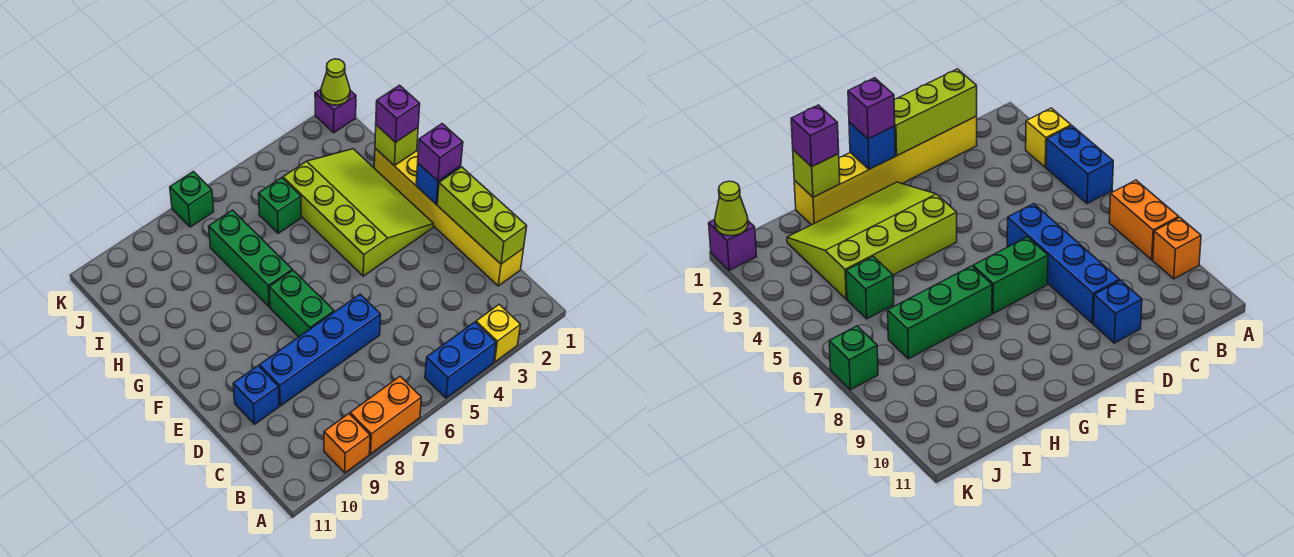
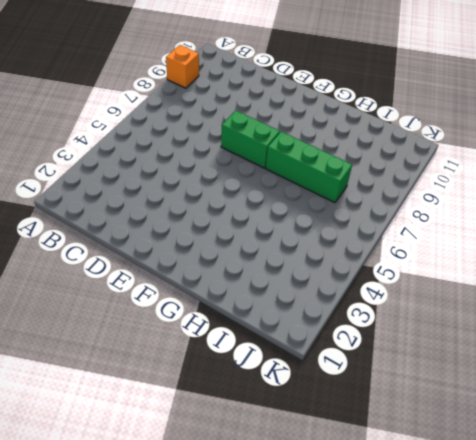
none -> yellow brick A3 level 1
none -> blue brick A4:A5 level 1
none -> orange brick A7:A8 level 1

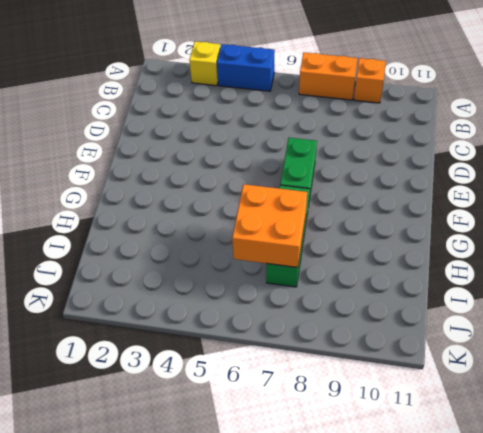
orange brick H6:I7 level 2 -> none
none -> yellow brick C1:H1 level 1
none -> blue brick D6:D9 level 1
none -> blue brick D10 level 1

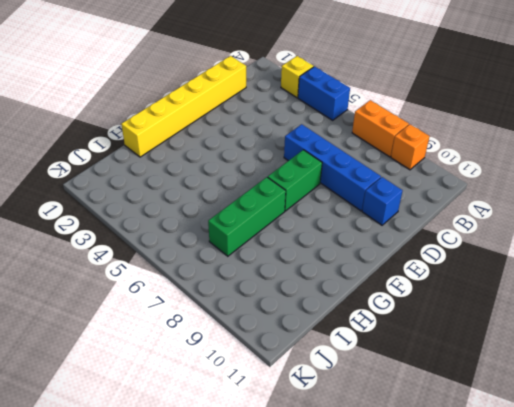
none -> lime slope F2:I4 level 1 top 4
none -> green brick I5 level 1
none -> purple brick K1 level 1

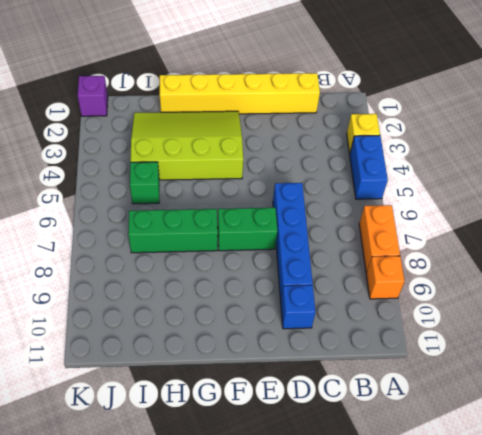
none -> green brick K7 level 1
none -> lime brick C1:E1 level 2
none -> blue brick F1 level 2

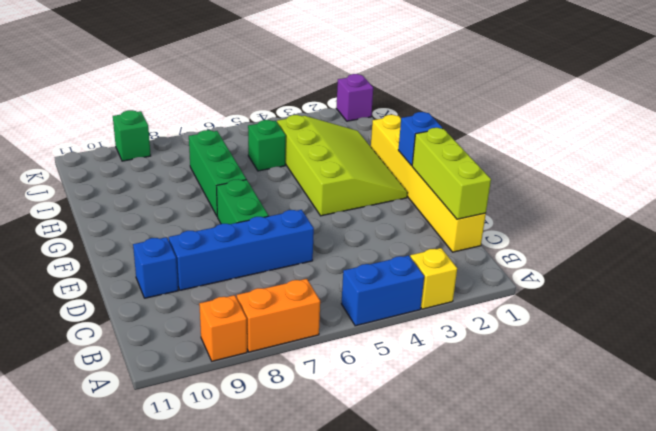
green brick K9 level 1 -> green brick K7 level 1
none -> lime brick H1 level 2
none -> lime cone K1 level 2
none -> purple brick F1 level 3

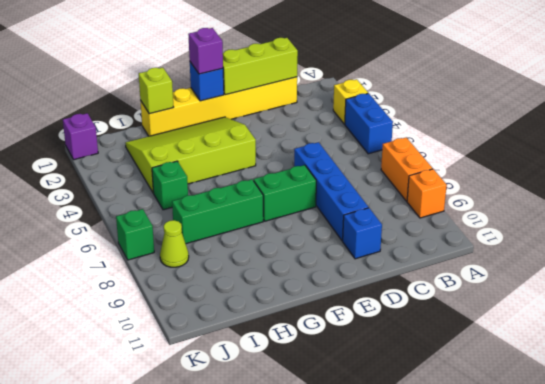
lime cone J8 level 1 -> lime cone K1 level 2
none -> purple brick H1 level 3

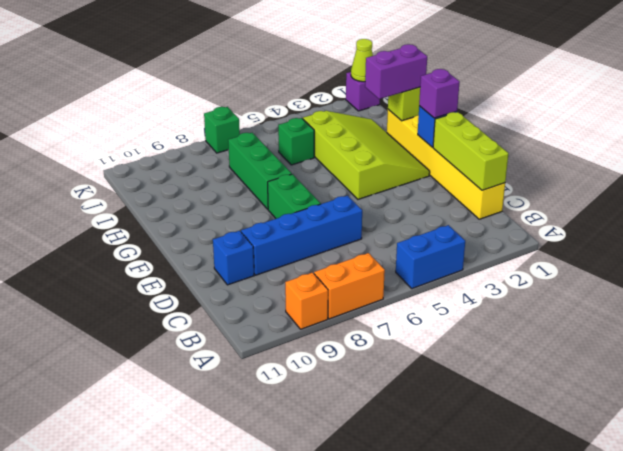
purple brick H1:H2 level 3 -> purple brick H1 level 3
none -> yellow brick A3 level 1

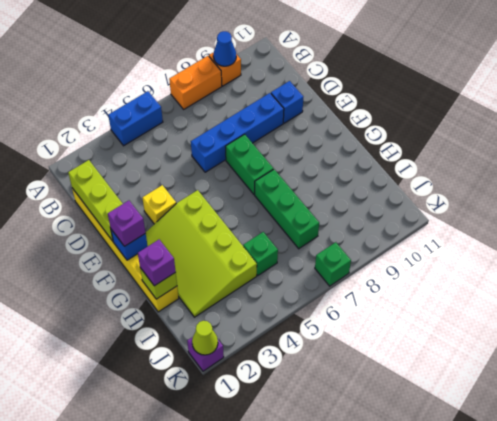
blue cone A9 level 2 -> none
yellow brick E3 level 1 -> yellow brick A3 level 1

